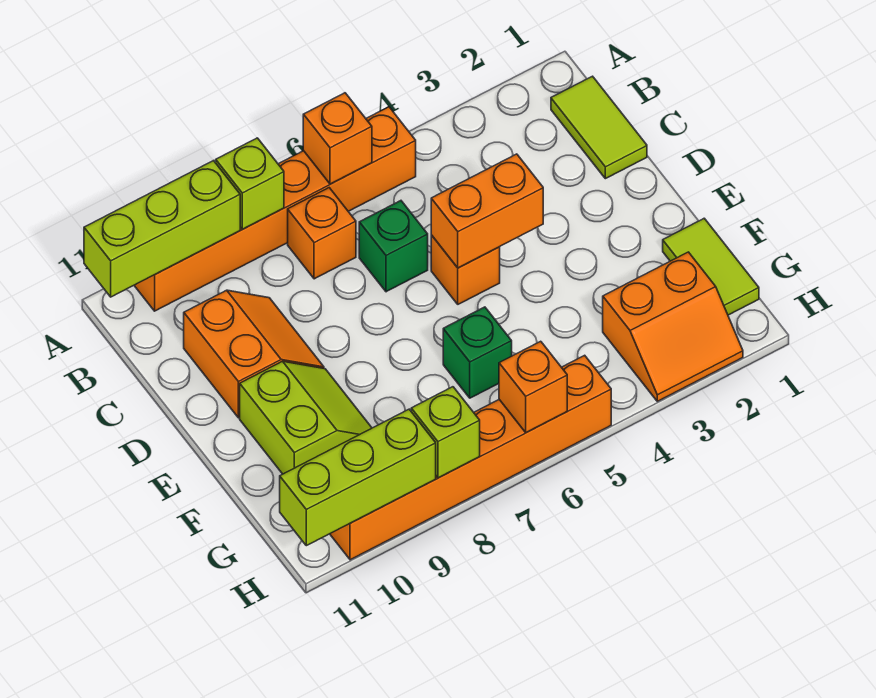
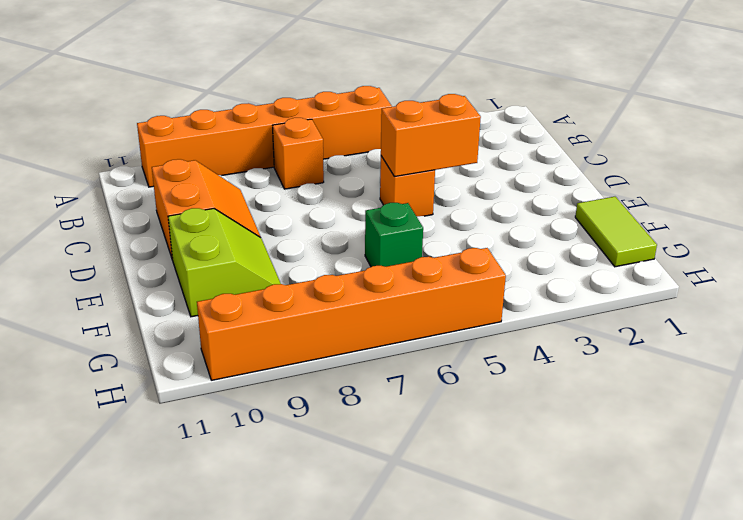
none -> lime tile B1:C1 level 1
none -> green brick C6 level 1
none -> orange slope G2:H3 level 1 top G

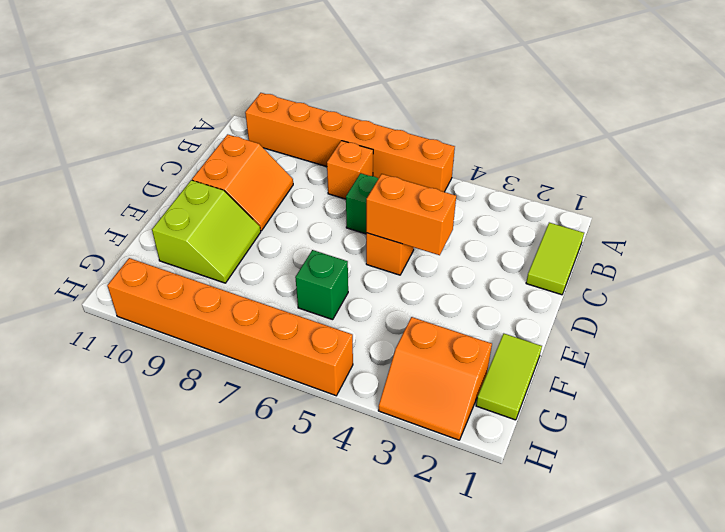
none -> orange brick A6 level 2
none -> lime brick A8 level 2
none -> lime brick A9:A11 level 2

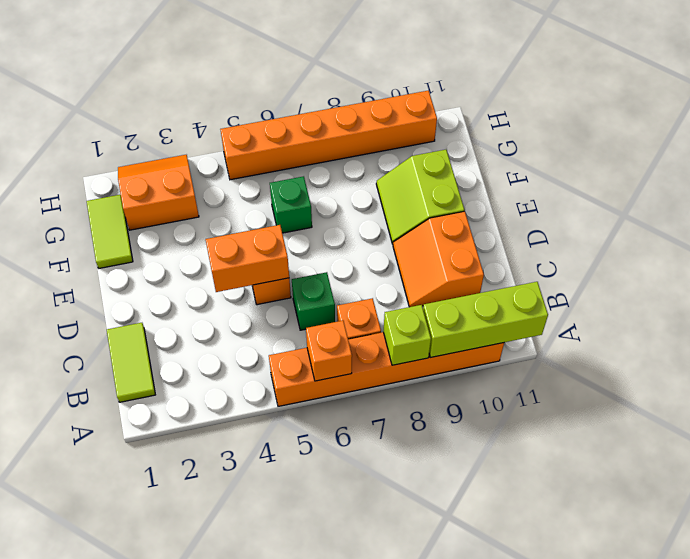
none -> orange brick H6 level 2
none -> lime brick H8 level 2
none -> lime brick H9:H11 level 2

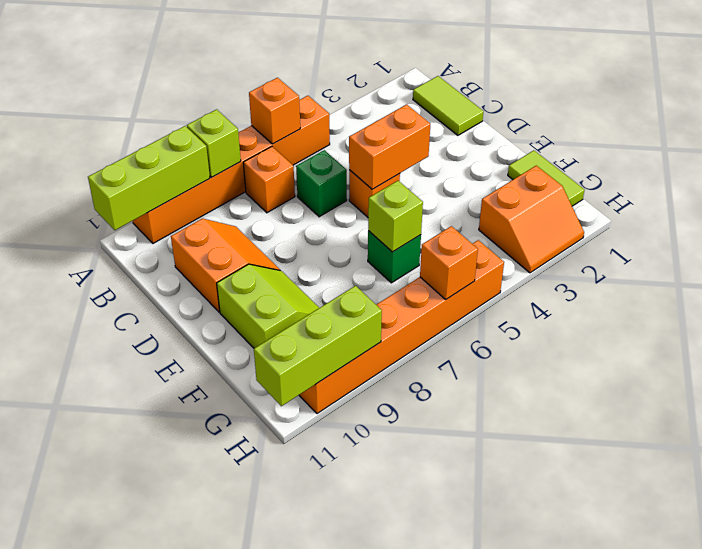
lime brick F6 level 2 -> lime brick H8 level 2

